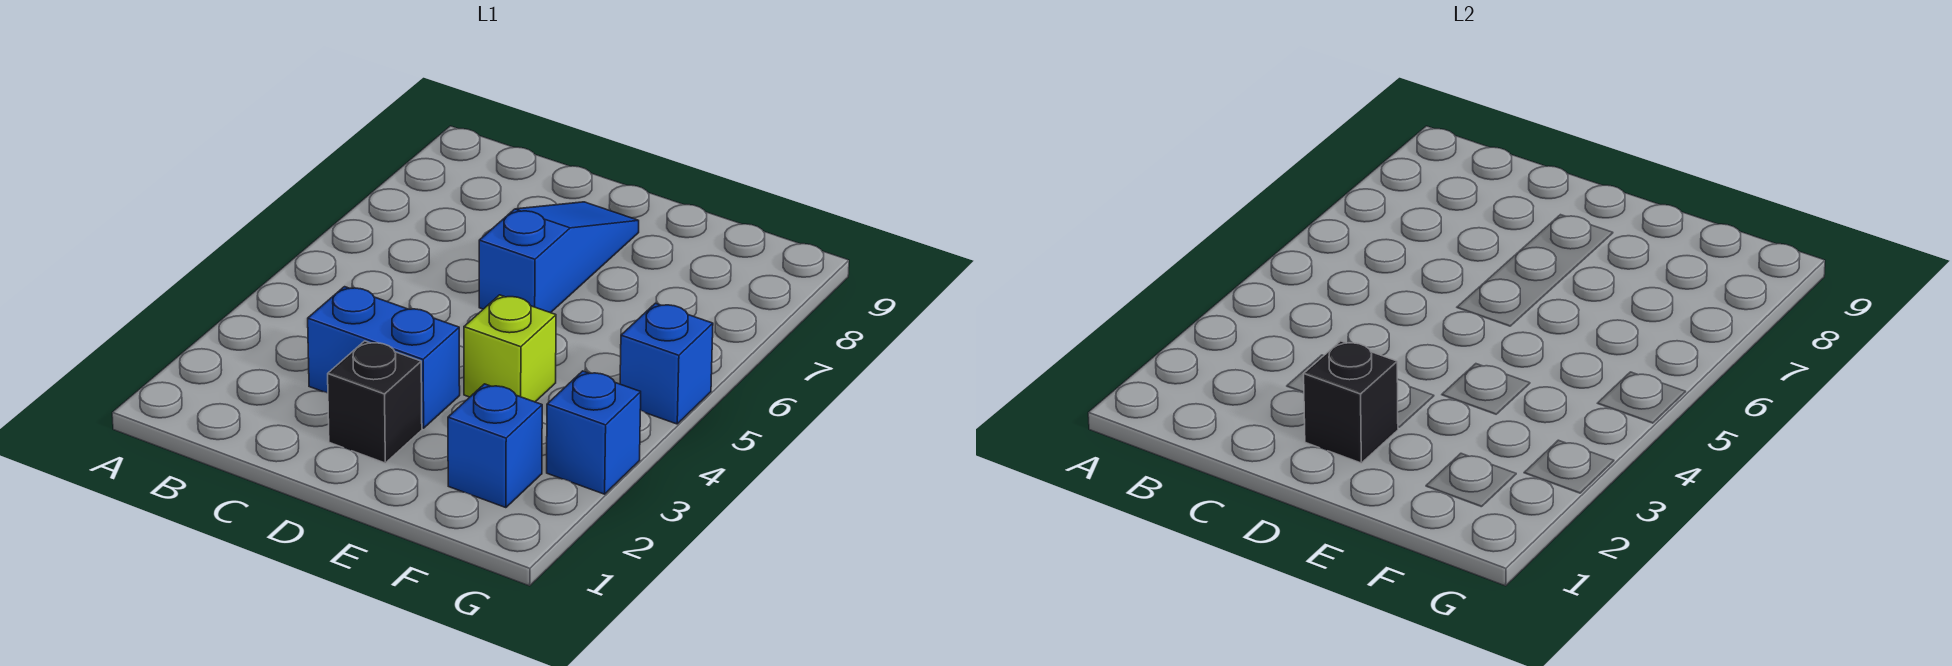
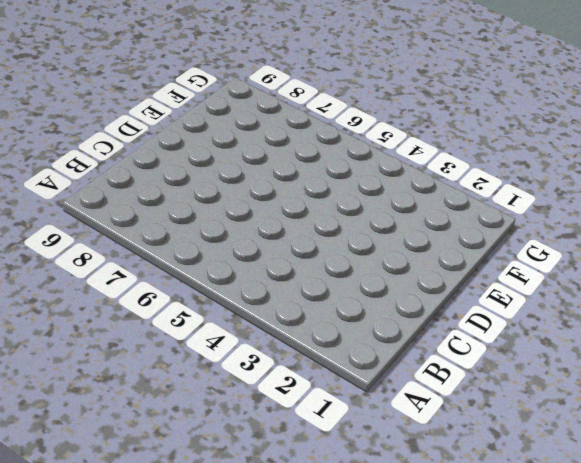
none -> blue brick C3:D3 level 1
none -> black brick D2 level 1

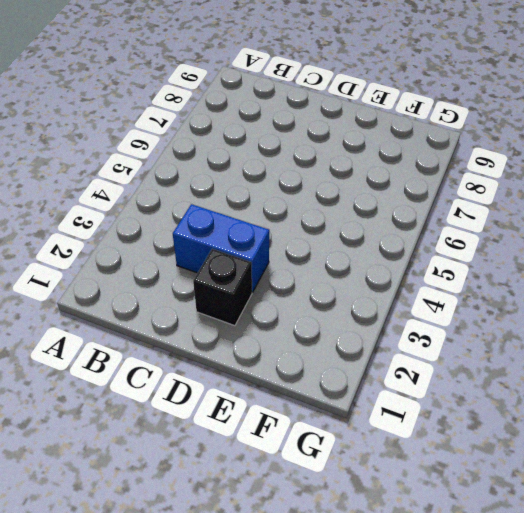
none -> blue slope D6:D8 level 1 top 6
none -> lime brick E4 level 1

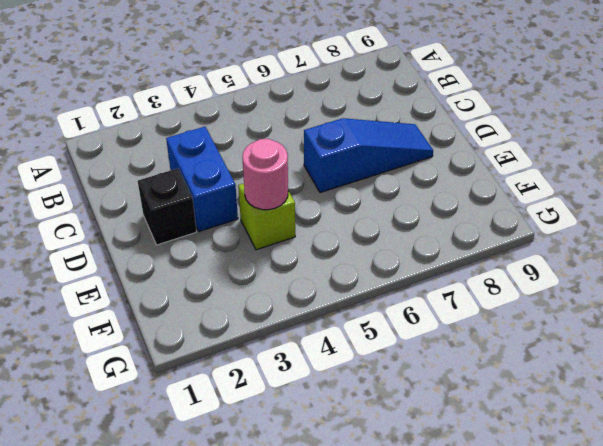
pink round brick E4 level 2 -> none
none -> blue brick F2 level 1
none -> blue brick G3 level 1

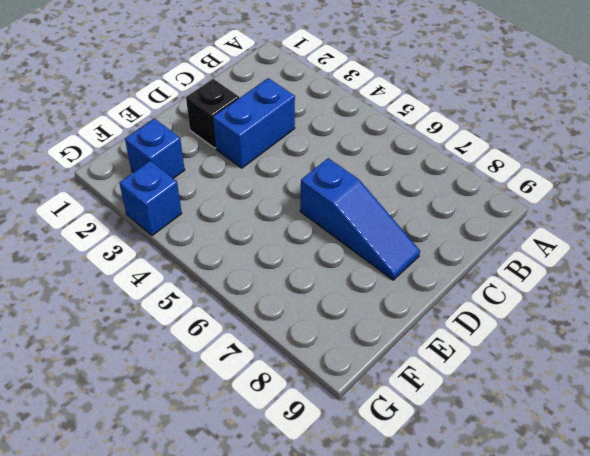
none -> lime brick E4 level 1
none -> blue brick G5 level 1

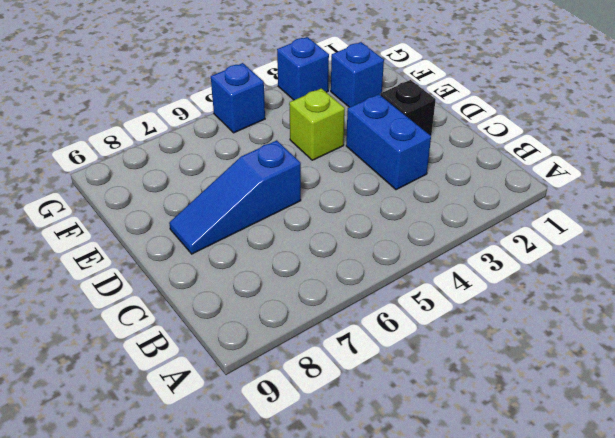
none -> black brick D2 level 2

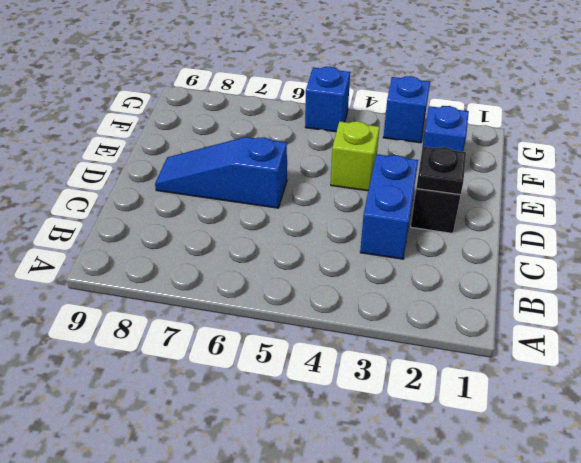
black plate D2 level 2 -> black brick D2 level 2

